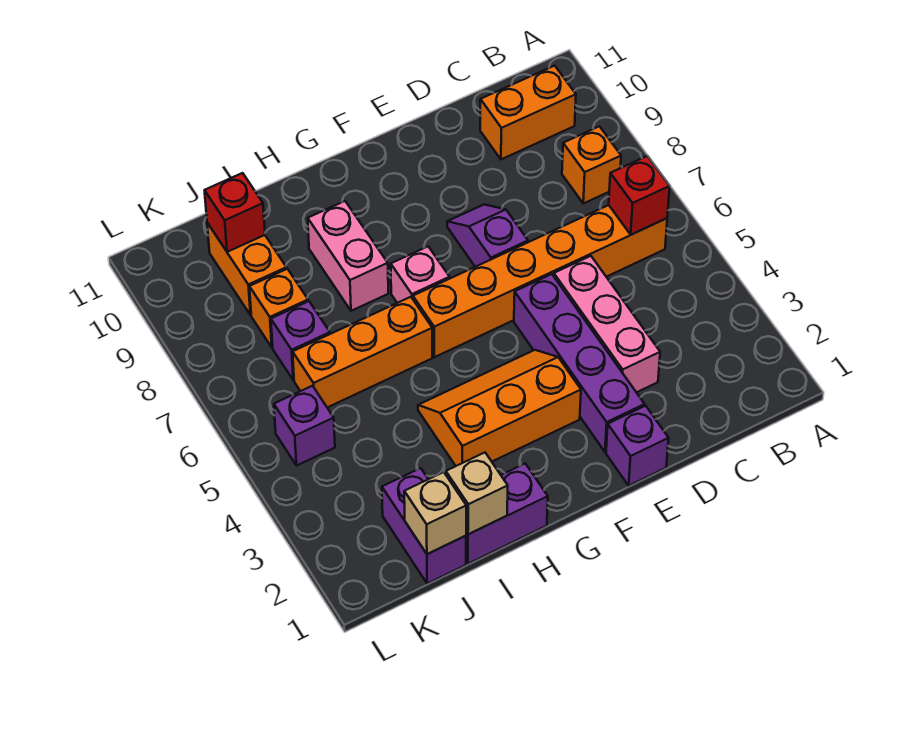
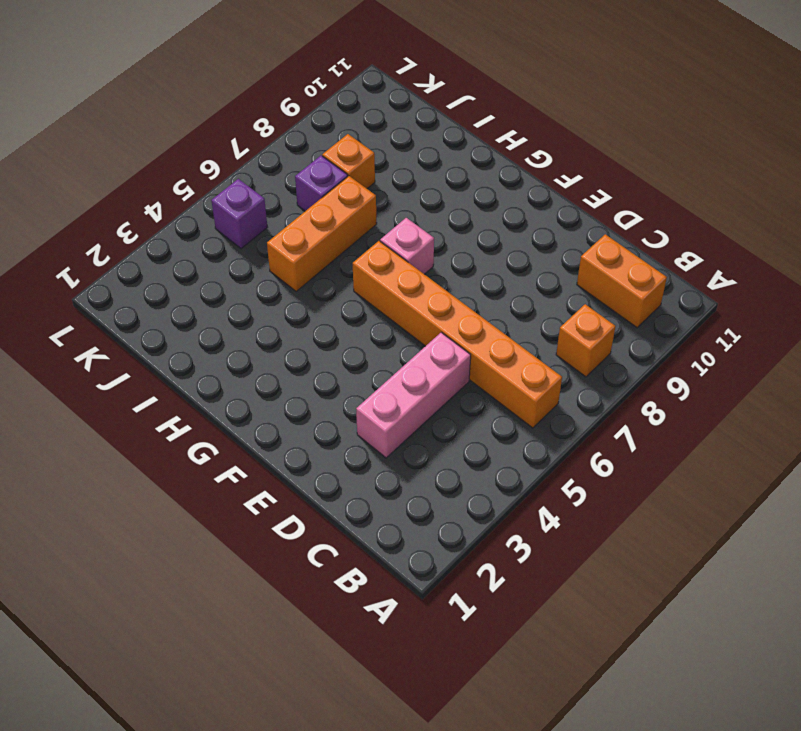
orange brick I5:I7 level 1 -> orange brick H6:J6 level 1
none -> purple brick E1 level 1
none -> purple brick E2:E5 level 1
none -> purple slope E7:E8 level 1 top 7

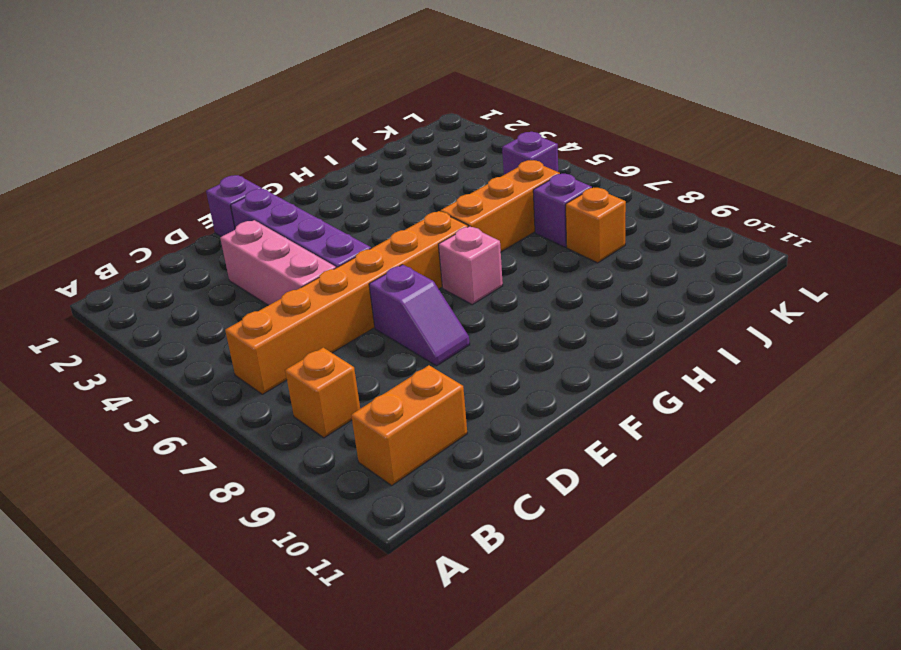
none -> orange slope F3:H4 level 1 top 3
none -> purple brick H1:I1 level 1
none -> pink brick H8:H9 level 1

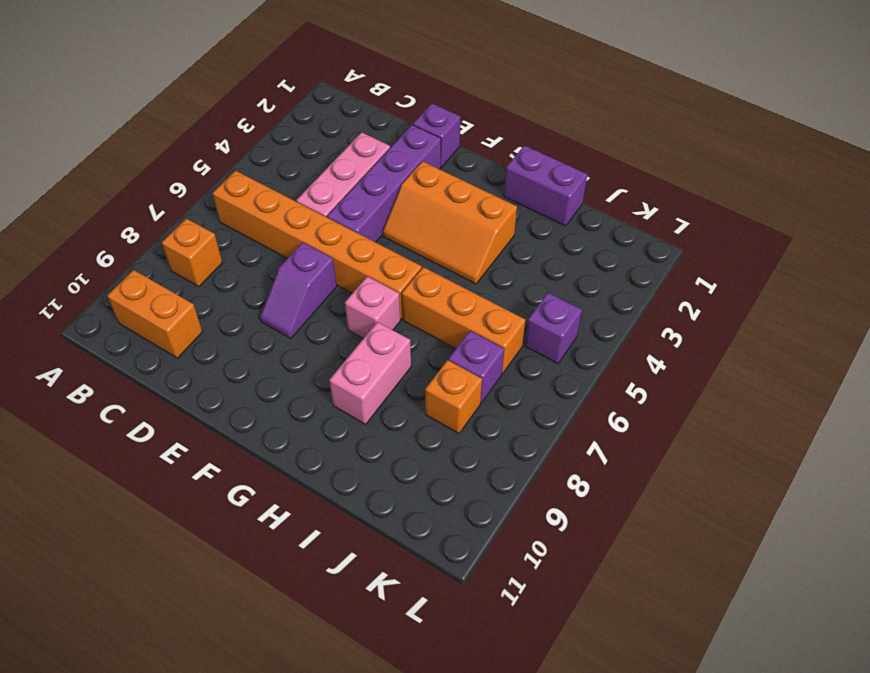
none -> purple brick J1:J2 level 1
none -> orange brick J9:J10 level 1
none -> red brick B6 level 2

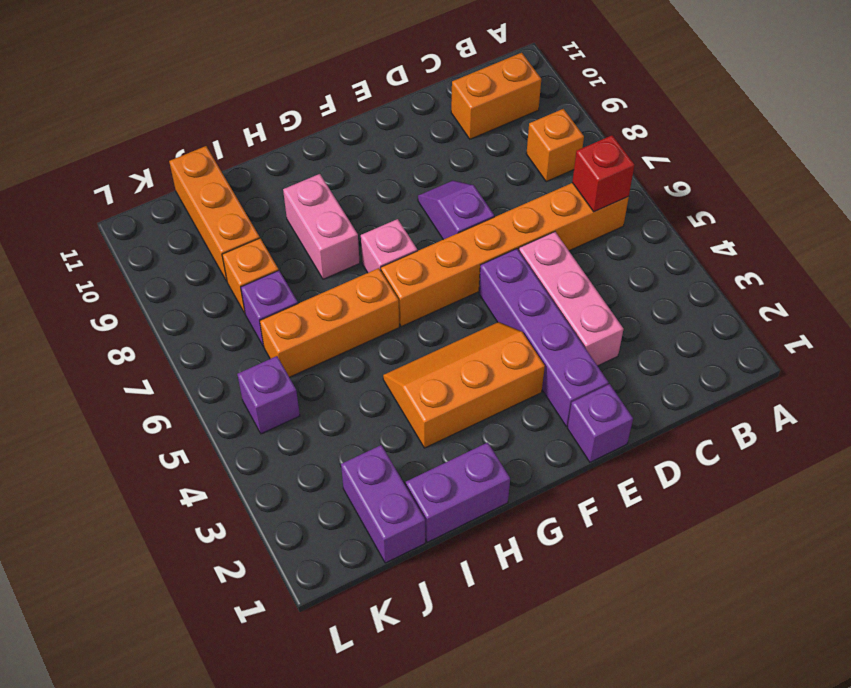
orange brick J9:J11 level 1 -> orange brick J9:J10 level 1
none -> tan brick I1 level 2
none -> tan brick J1 level 2
none -> red brick J10 level 2

